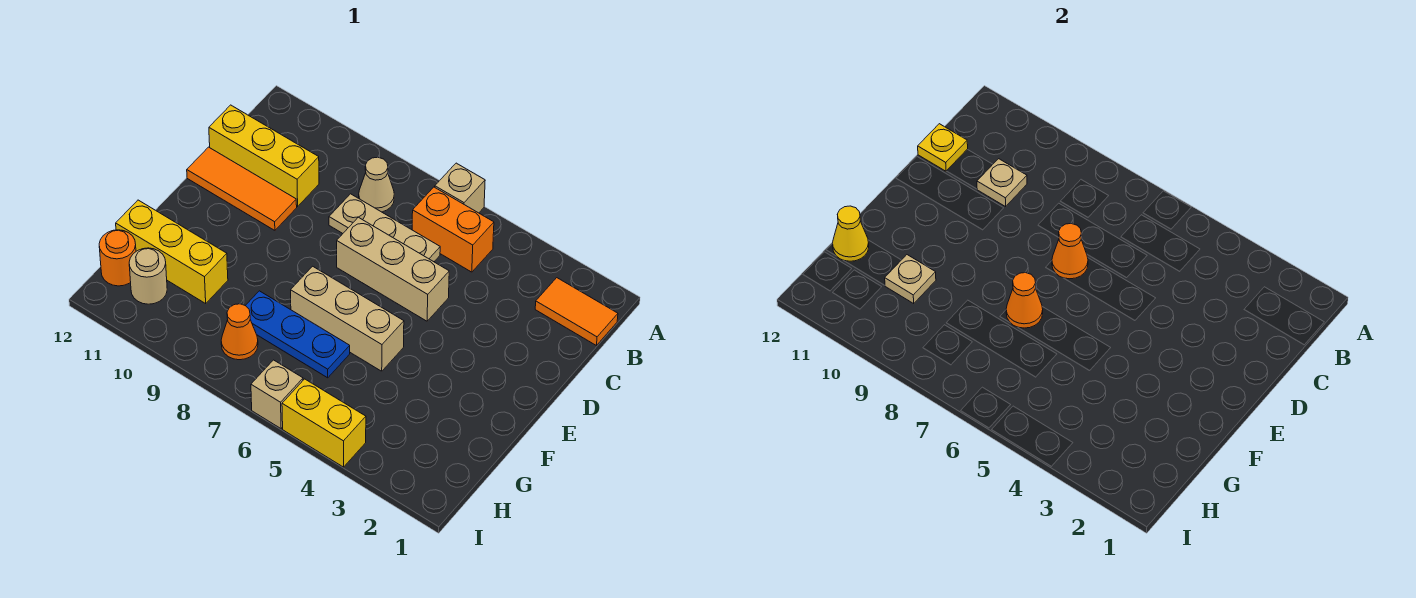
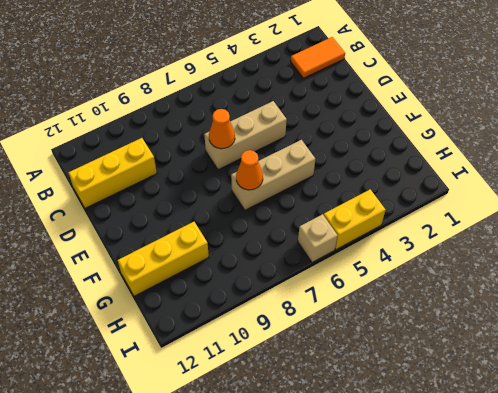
none -> tan brick A6 level 1
none -> orange brick B5:B6 level 1
none -> tan cone B8 level 1

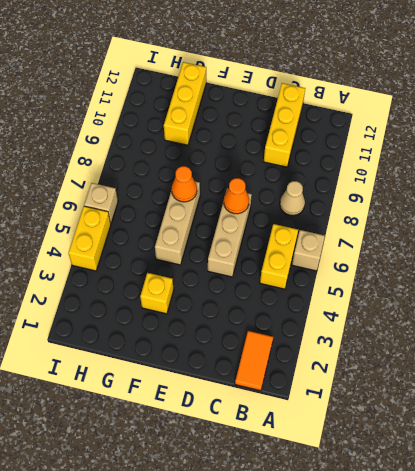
yellow brick B5:B6 level 1 -> orange brick B5:B6 level 1
yellow brick F3 level 1 -> none
none -> tan plate C6:C8 level 1
none -> orange tile D10:D12 level 1
none -> blue plate G6:G8 level 1

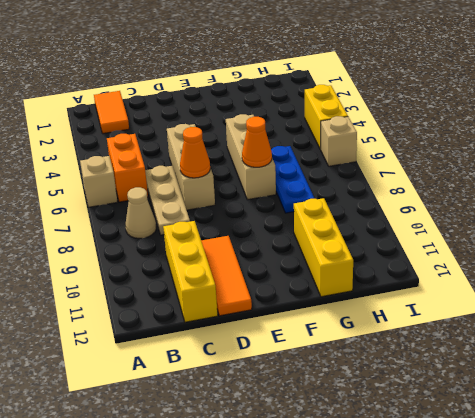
none -> orange cone H8 level 1
none -> tan round brick H11 level 1
none -> orange round brick H12 level 1

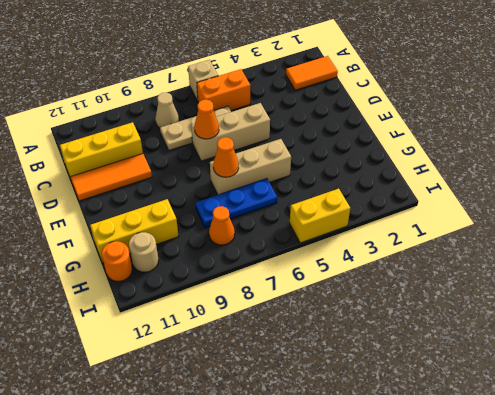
none -> tan brick I6 level 1
none -> tan plate C10 level 2
none -> yellow plate C12 level 2

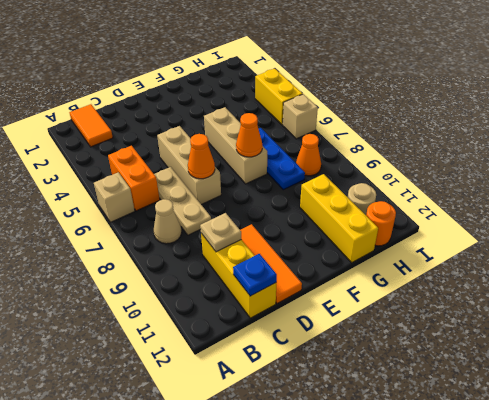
blue plate C12 level 2 -> yellow plate C12 level 2
none -> tan plate G10 level 2
none -> yellow cone G12 level 2

